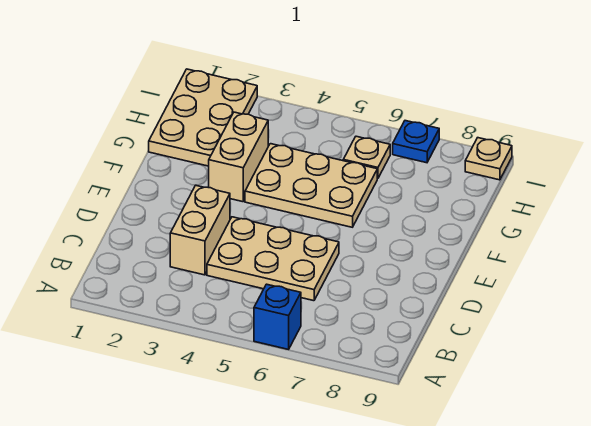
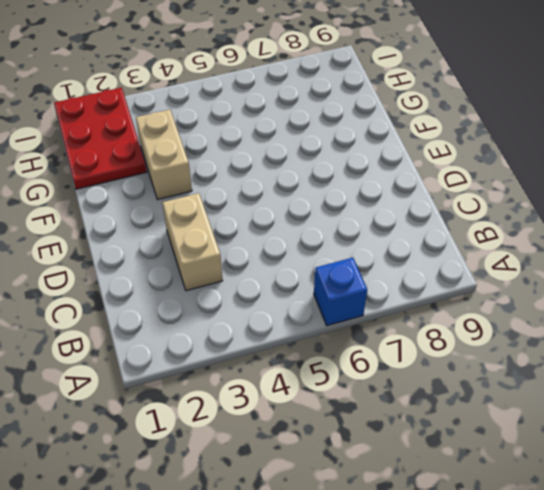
red plate G1:I2 level 1 -> tan plate G1:I2 level 1
none -> tan plate C4:D6 level 1
none -> tan plate F4:G6 level 1

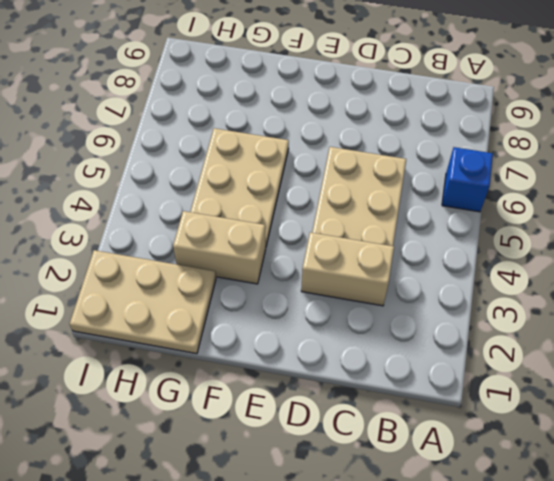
none -> tan plate H6 level 1
none -> blue plate I7 level 1

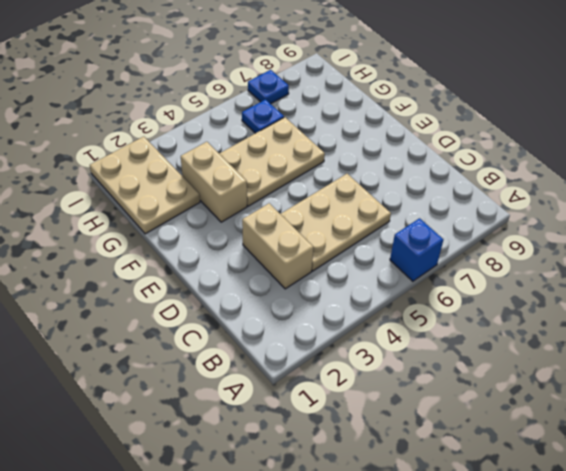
blue plate H6 level 1 -> tan plate H6 level 1
none -> tan plate I9 level 1

